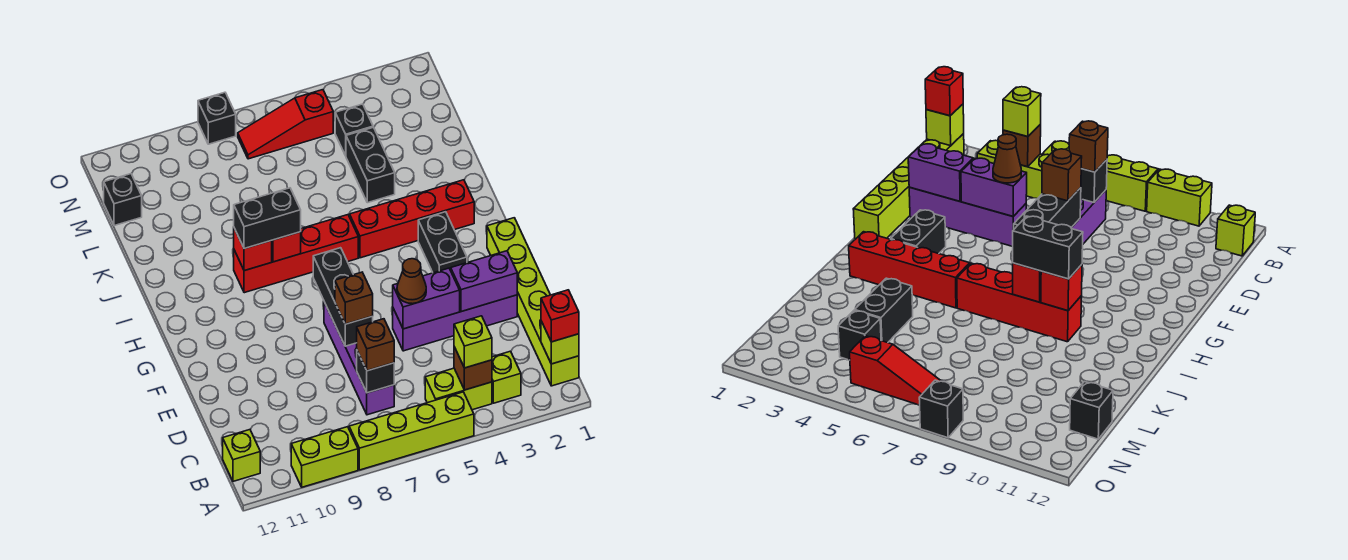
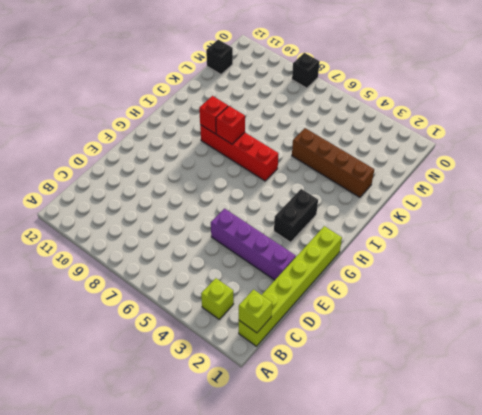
brown brick K2:K5 level 1 -> black brick K4:L4 level 1
none -> lime brick A5:A8 level 1
none -> lime brick A9:A10 level 1
none -> lime brick B4:B5 level 1
none -> lime brick B12 level 1

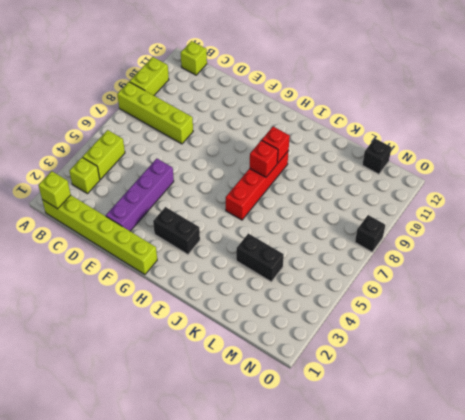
lime brick A8:D8 level 1 -> lime brick A5:A8 level 1
none -> purple brick C7:F7 level 1
none -> red brick I2:I5 level 1
none -> black brick M4 level 1
none -> red slope N5:N7 level 1 top 5

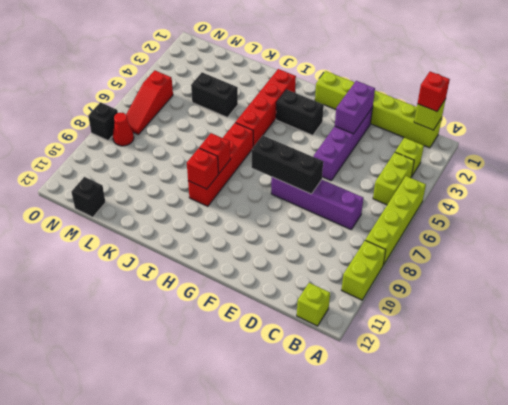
red cone N8 level 1 -> none
none -> black brick M4 level 1
none -> brown brick B4 level 2
none -> black brick C7 level 2
none -> purple brick E4:E5 level 2

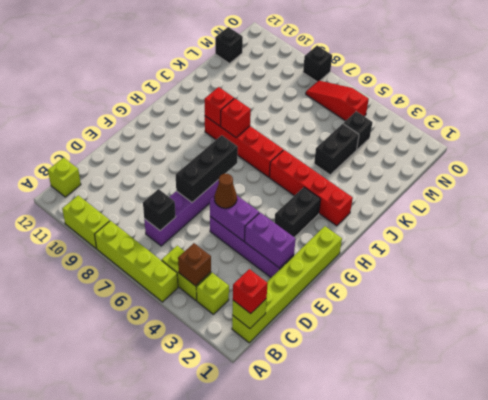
none -> lime brick B4 level 3
none -> brown brick C7 level 3
none -> brown brick E7 level 3
none -> black brick I8:I9 level 3

